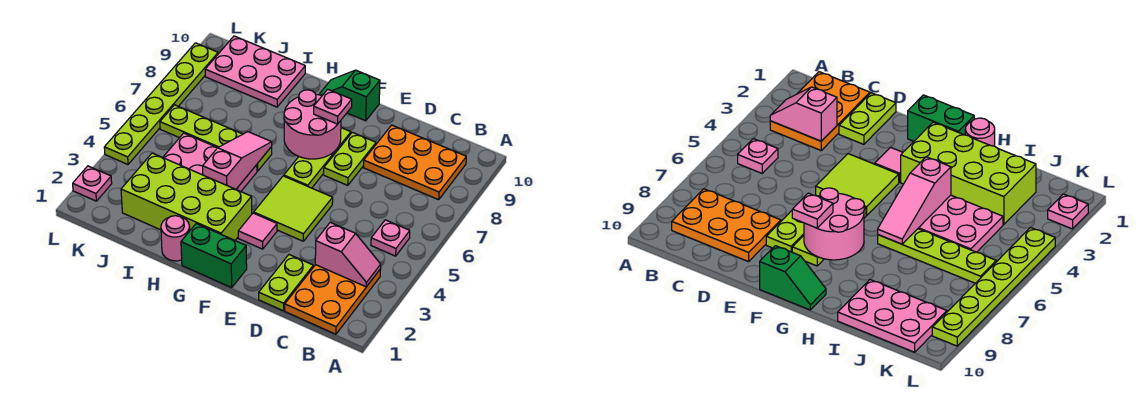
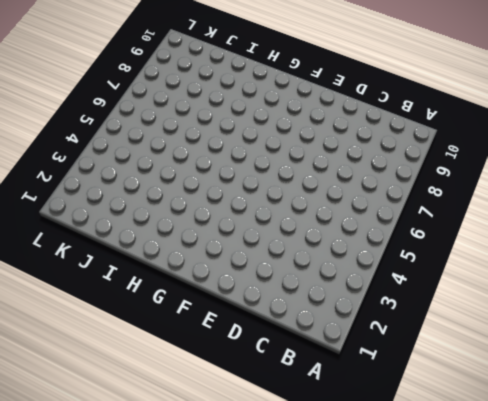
none -> orange plate B1:C3 level 1
none -> pink plate B5 level 1
none -> orange plate B8:D9 level 1

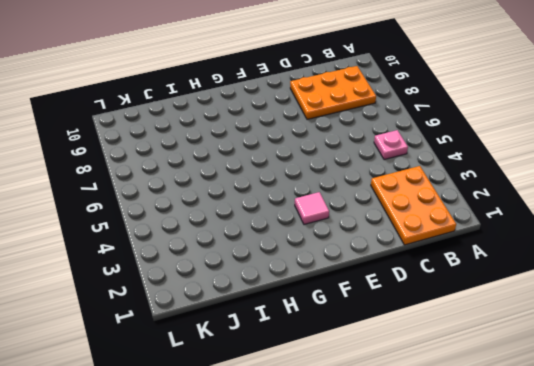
none -> lime plate D1:D2 level 1
none -> lime tile E4:F5 level 1
none -> lime plate E7:E8 level 1

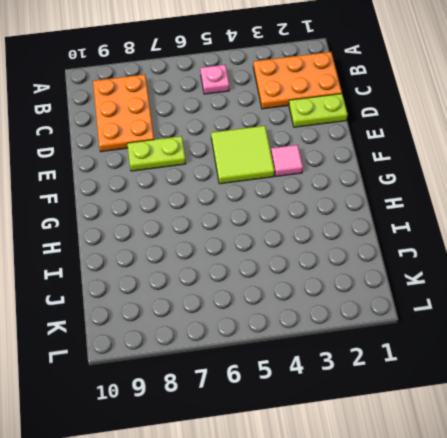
none -> green brick F1:G1 level 1
none -> lime plate F6:F8 level 1
none -> green slope F10:G10 level 1 top F

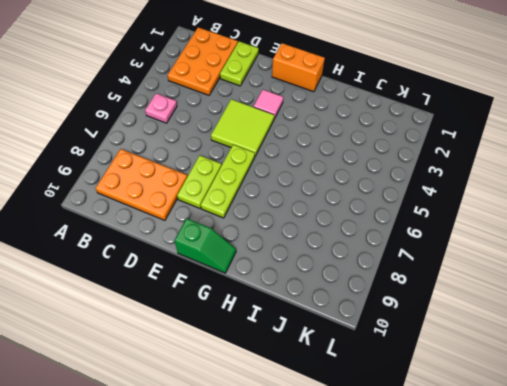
orange brick F1:G1 level 1 -> green brick F1:G1 level 1
none -> lime brick G2:J3 level 1
none -> pink round brick H1 level 1
none -> pink plate H4:J5 level 1

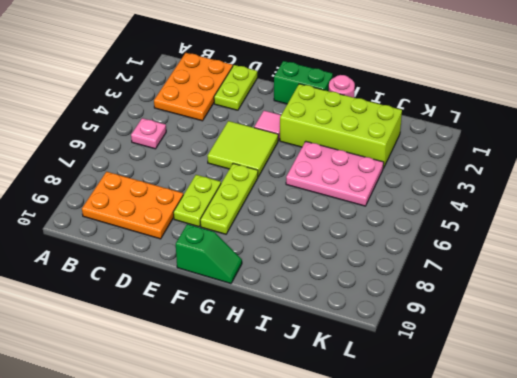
none -> lime plate H6:K6 level 1
none -> pink plate I9:K10 level 1
none -> pink plate L2 level 1

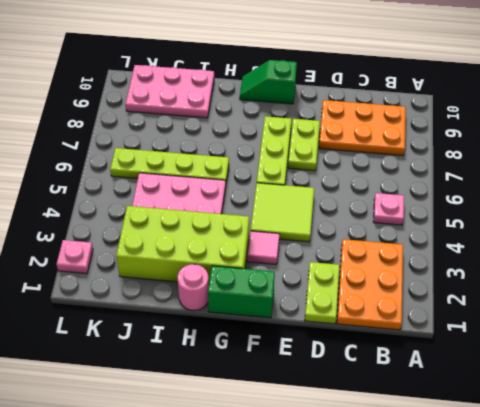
none -> lime plate L4:L9 level 1
none -> pink slope B3:C3 level 2 top C
none -> pink round brick F7:G8 level 2

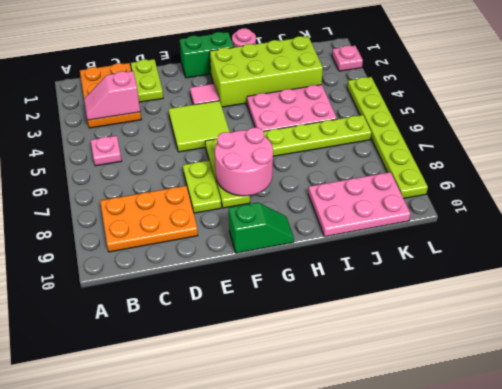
none -> pink slope H4:H6 level 2 top 4
none -> pink plate F8 level 3

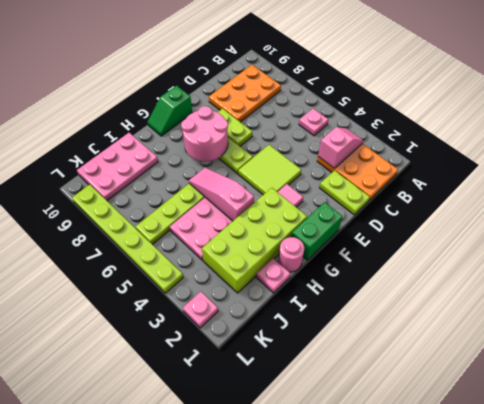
pink plate I1 level 1 -> pink plate F8 level 3

